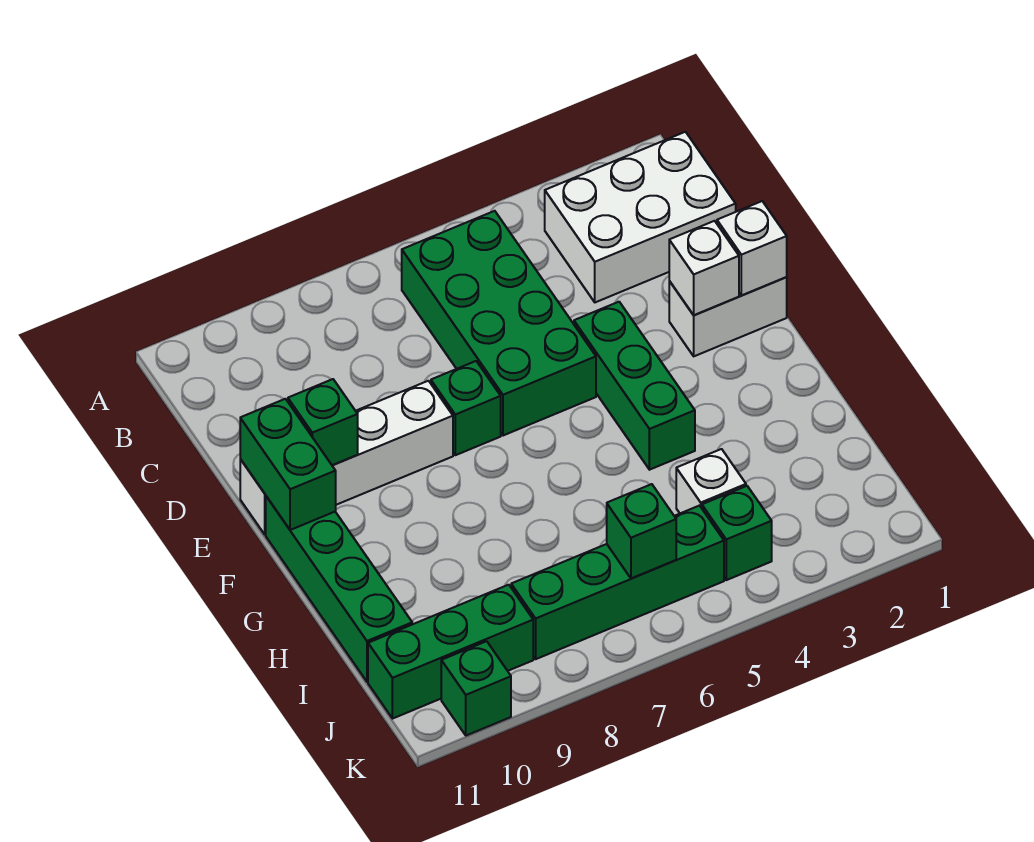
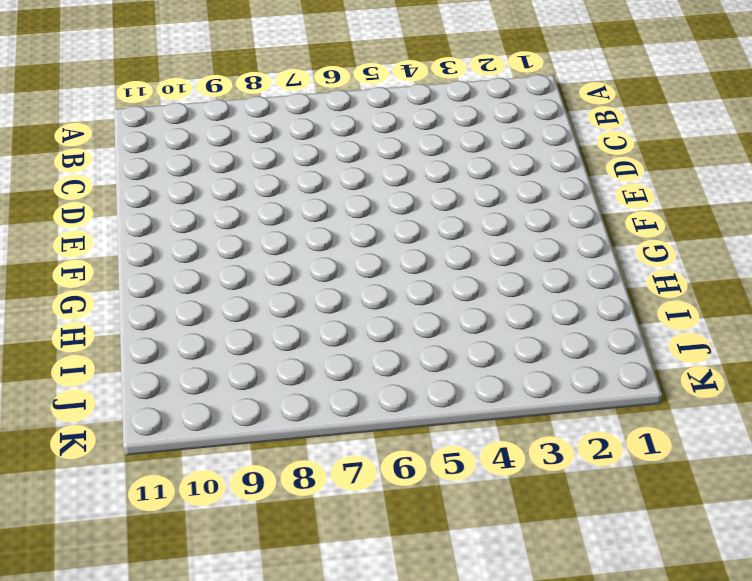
none -> white brick B1:C3 level 1
none -> green brick B5:E6 level 1
none -> white brick E1:E2 level 1

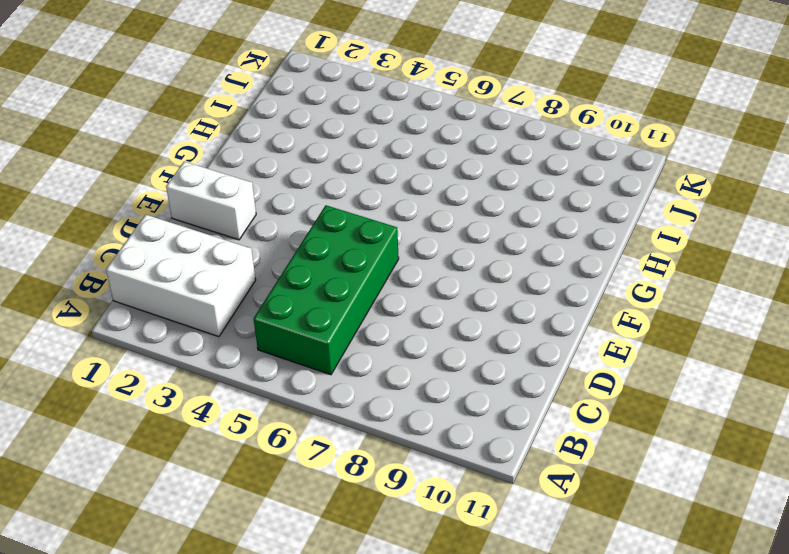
none -> green brick E4:G4 level 1
none -> green brick E7 level 1
none -> white brick E8:E11 level 1

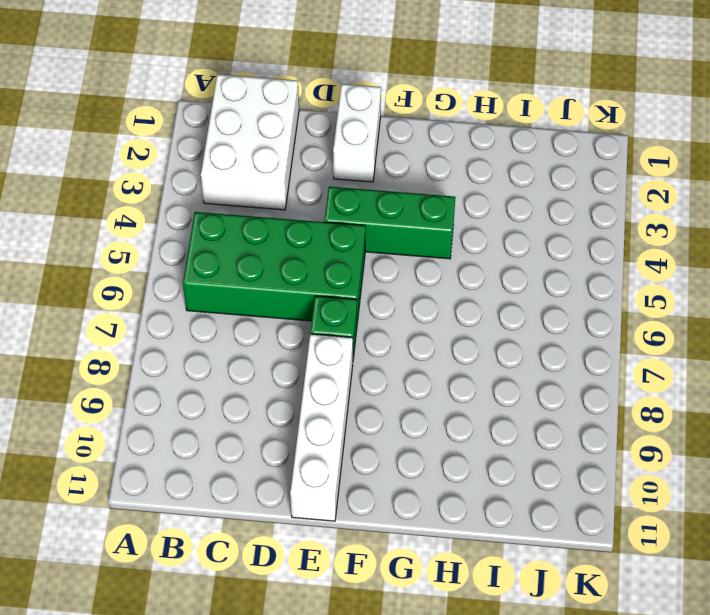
none -> green brick F11:I11 level 1
none -> white brick I4 level 1
none -> green brick J4 level 1

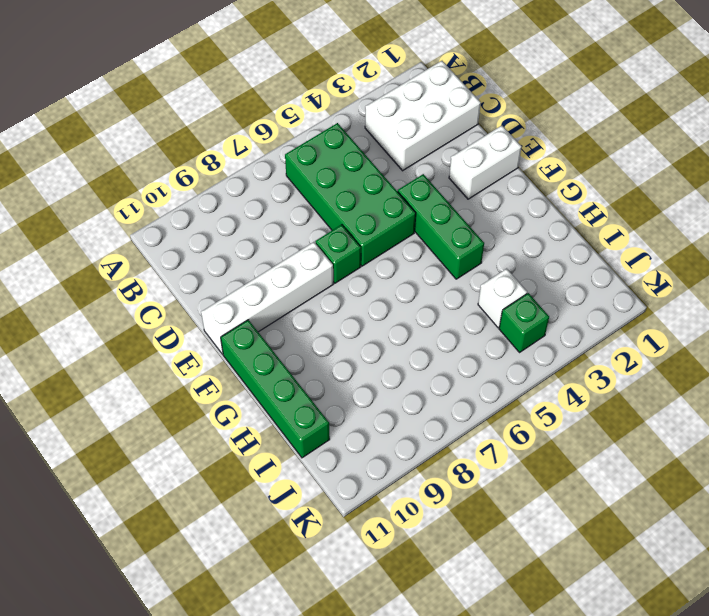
none -> green brick J5:J8 level 1
none -> green brick J9:J11 level 1
none -> green brick K10 level 1

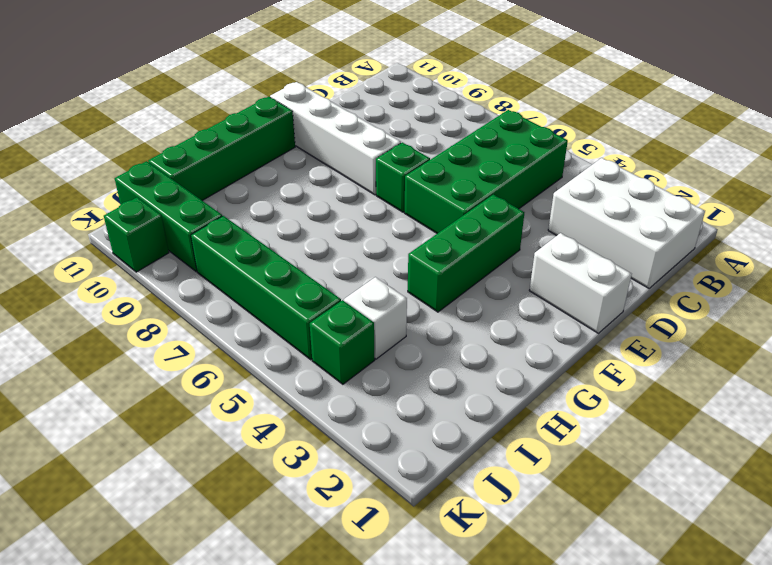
none -> white brick E1 level 2
none -> white brick E2 level 2
none -> green brick E10 level 2

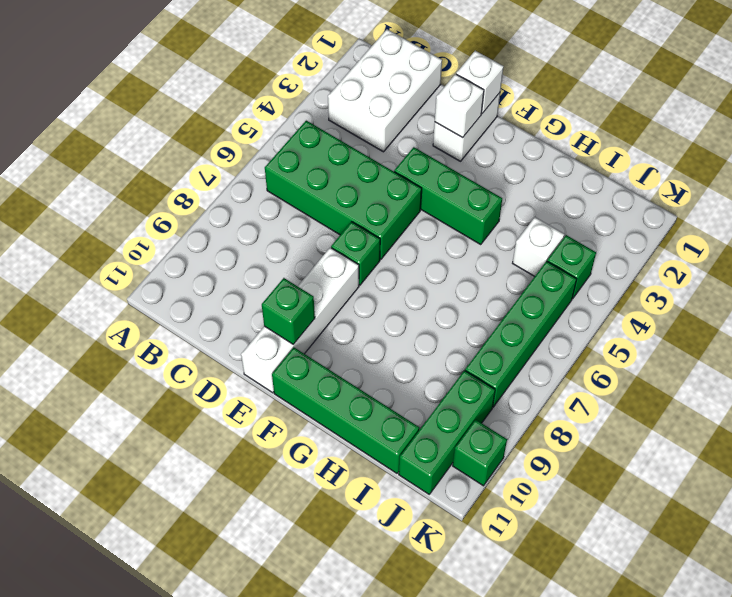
none -> green brick E11:F11 level 2
none -> green brick J6 level 2

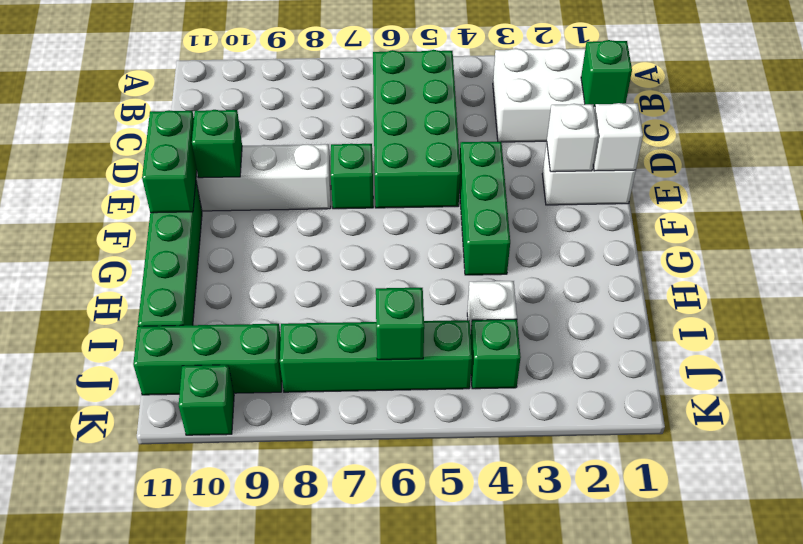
green brick C1 level 2 -> none

